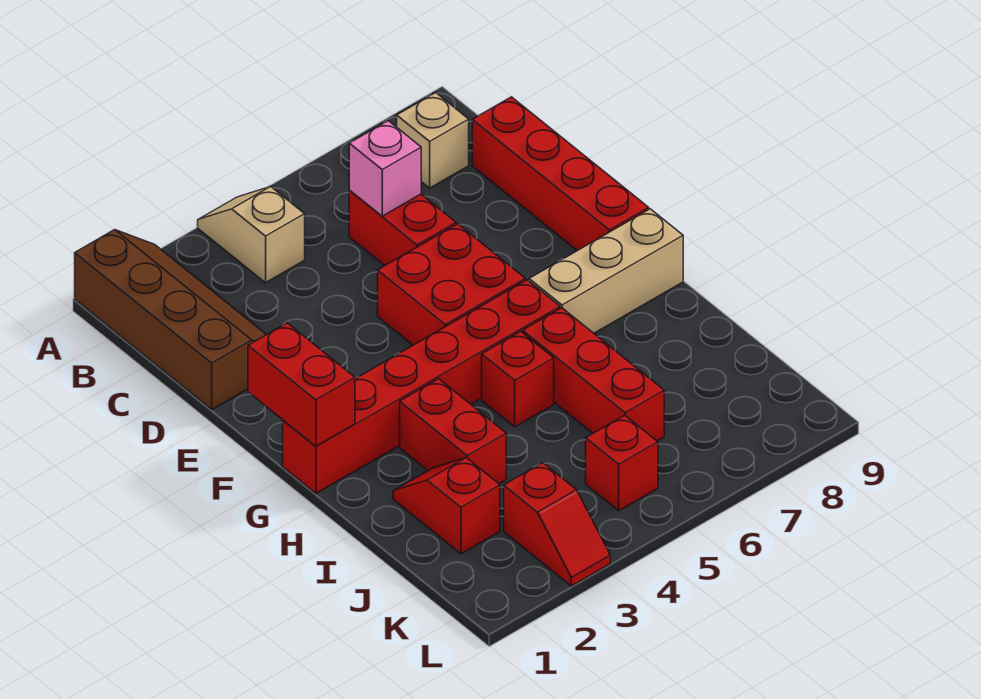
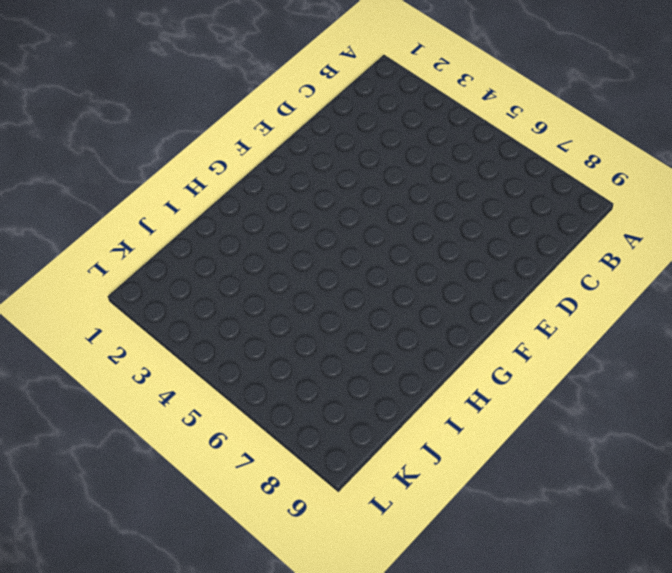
none -> brown slope A1:D2 level 1 top 1
none -> tan slope A4:B4 level 1 top B
none -> tan brick B8 level 1

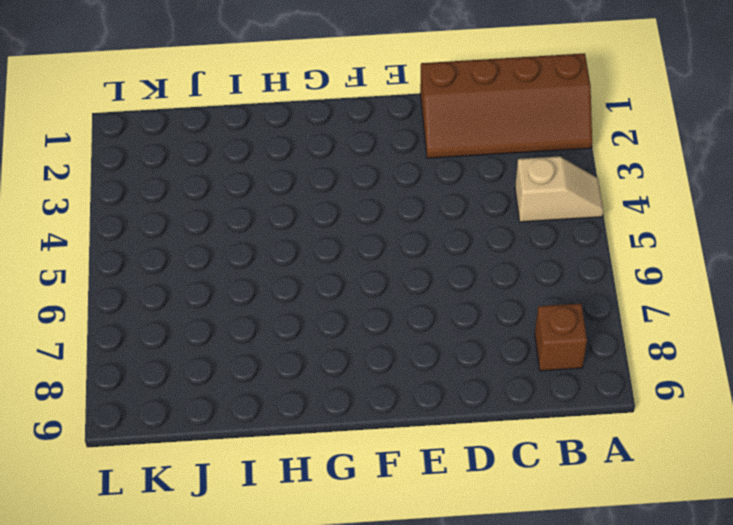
brown brick B8 level 1 -> tan brick B8 level 1
none -> red brick C6:D6 level 1
none -> red brick C9:F9 level 1
none -> red brick E5:F6 level 1

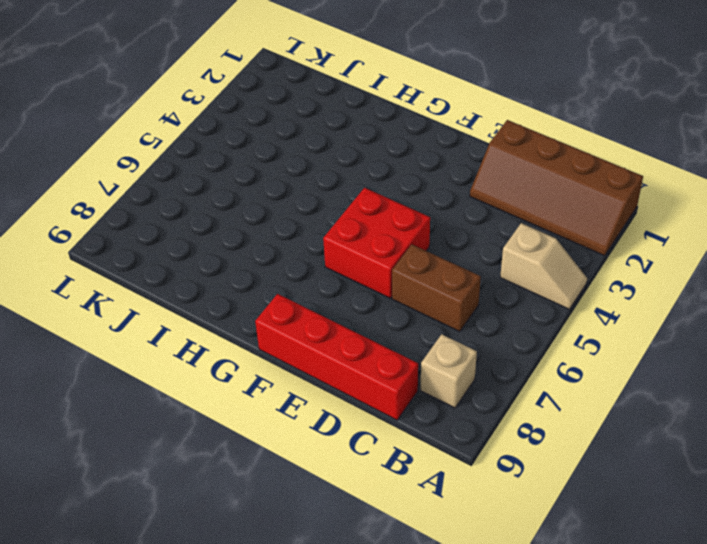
brown brick C6:D6 level 1 -> red brick C6:D6 level 1
none -> red brick G1:G6 level 1
none -> tan brick G7:G9 level 1
none -> red brick H3:I3 level 1

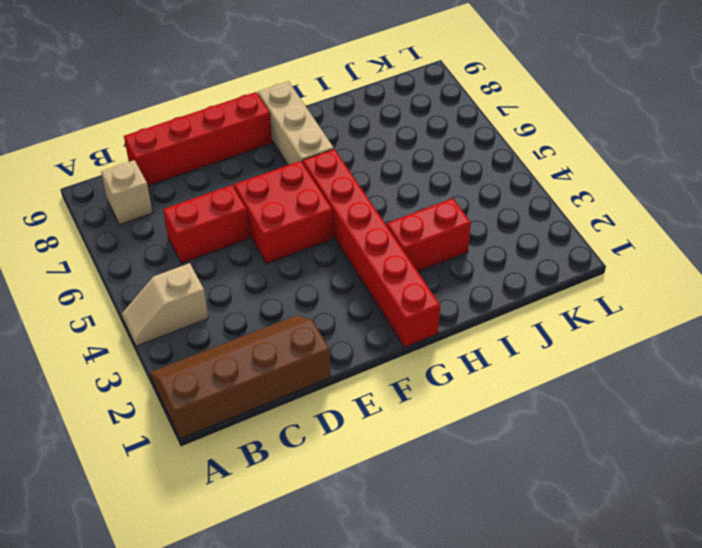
none -> red brick H5 level 1
none -> red brick H6:J6 level 1
none -> red slope I2:J2 level 1 top J

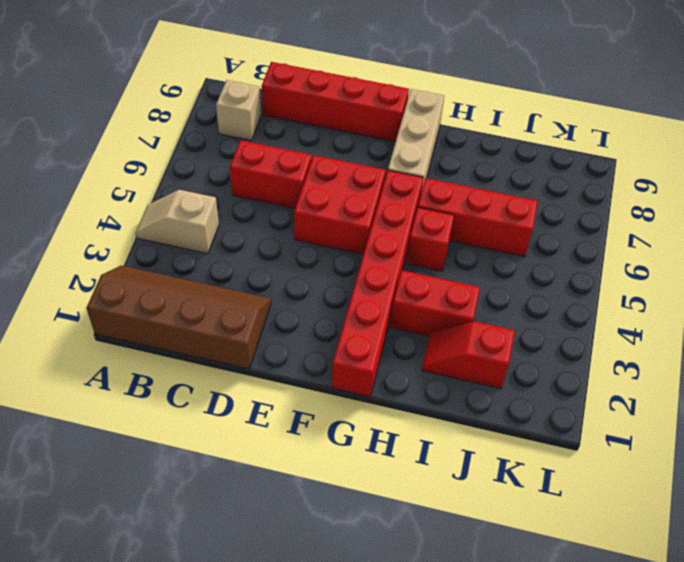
none -> red slope K3:L3 level 1 top K
none -> red brick K5 level 1
none -> pink brick C6 level 2

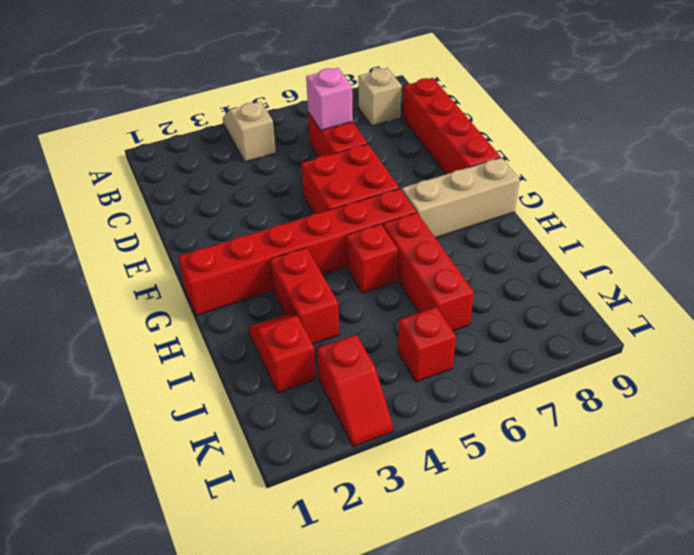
none -> brown slope A1:D2 level 1 top 1
none -> red brick F1:G1 level 2

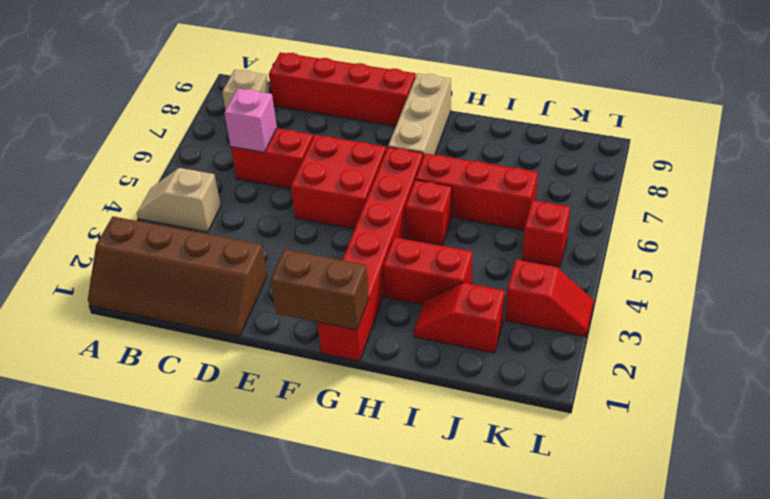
brown slope A1:D2 level 1 top 2 -> brown slope A1:D2 level 1 top 1
brown brick F1:G1 level 2 -> red brick F1:G1 level 2

